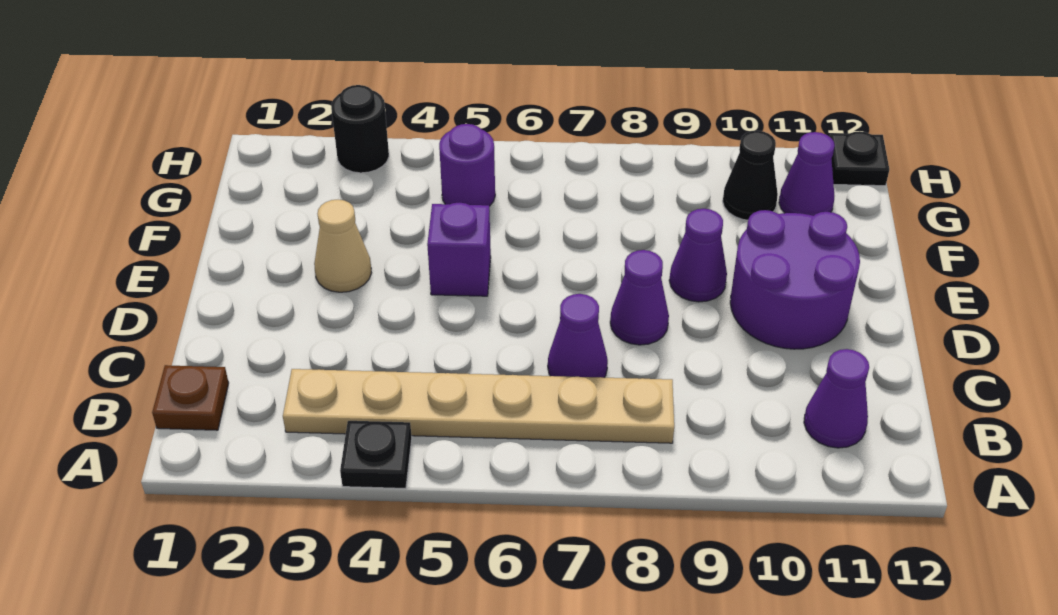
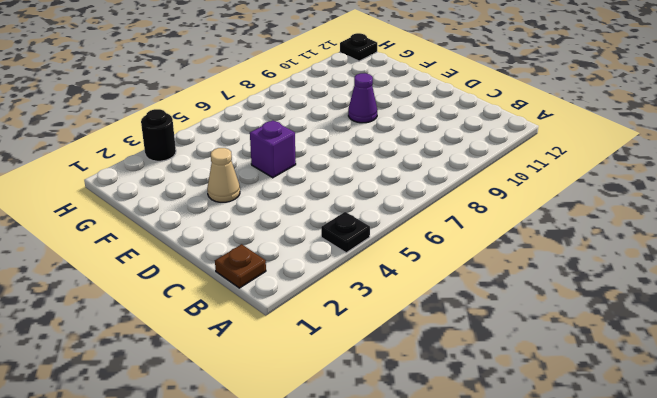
none -> tan plate B3:B8 level 1
none -> purple cone B11 level 1
none -> purple cone C7 level 1

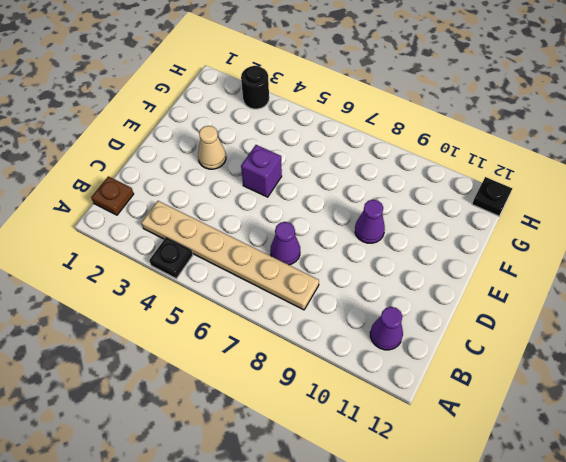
none -> purple cone D8 level 1
none -> purple round brick D10:E11 level 1
none -> purple round brick G5 level 1

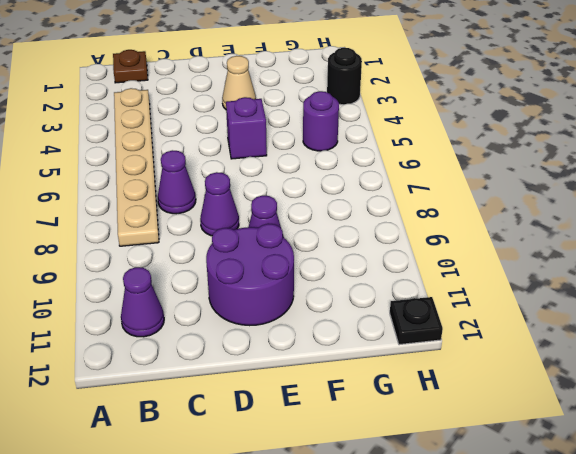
none -> black plate A4 level 1
none -> black cone G10 level 1
none -> purple cone G11 level 1

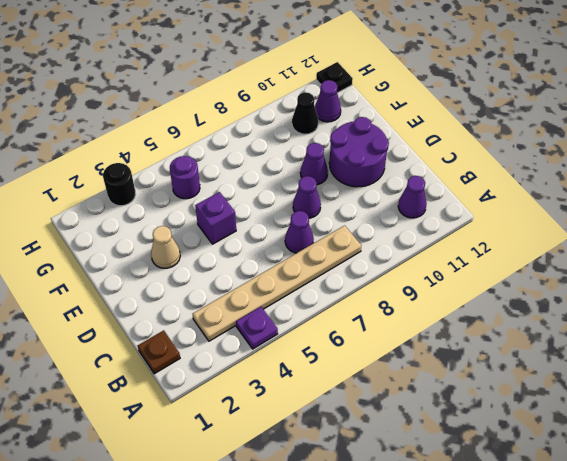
purple plate A4 level 1 -> black plate A4 level 1

